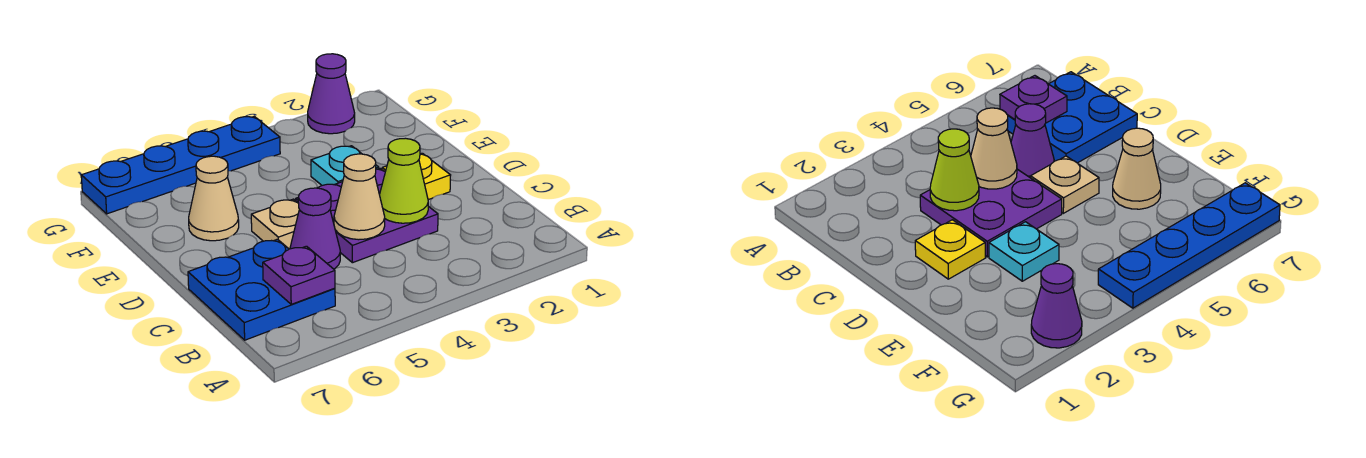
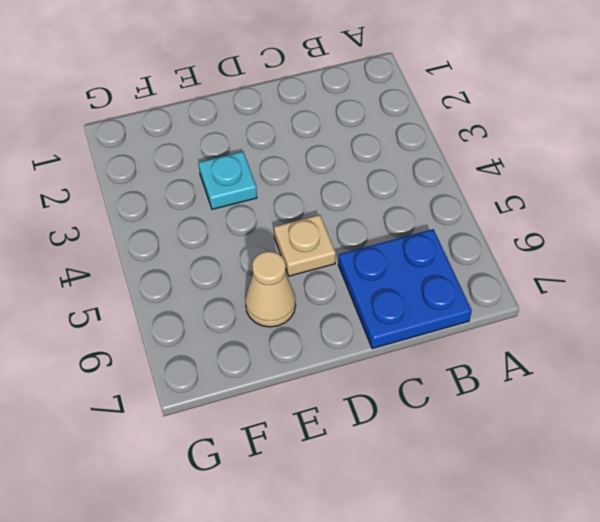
none -> purple plate C3:D4 level 1
none -> purple cone C5 level 1
none -> yellow plate D2 level 1

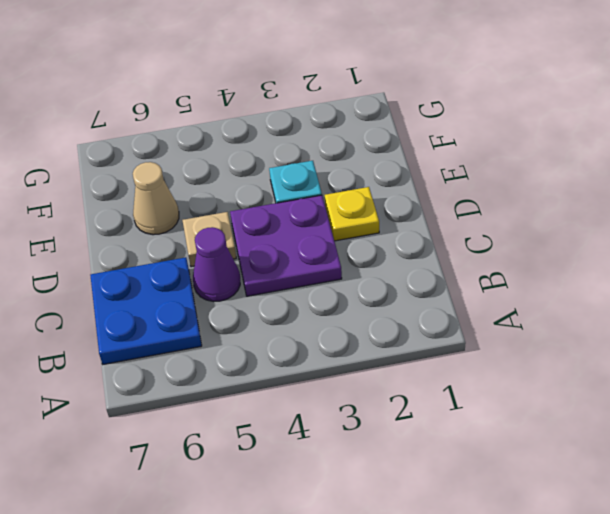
none -> purple cone G2 level 1
none -> blue plate G4:G7 level 1
none -> purple plate B6 level 2

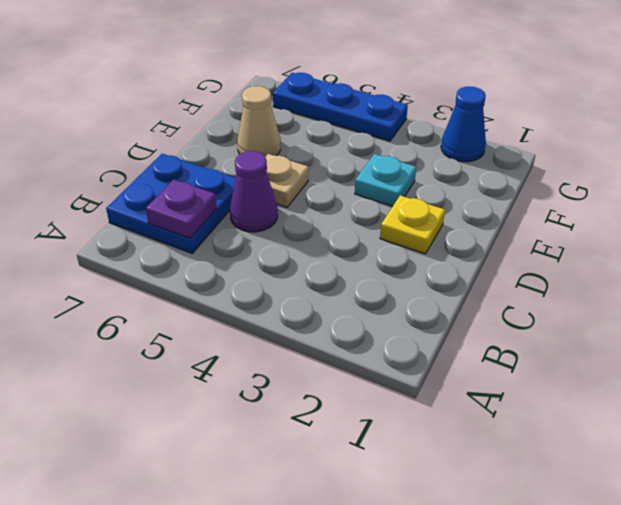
blue cone G2 level 1 -> purple cone G2 level 1
blue plate G4:G6 level 1 -> blue plate G4:G7 level 1
none -> purple plate C3:D4 level 1
none -> lime cone C3 level 2
none -> tan cone C4 level 2

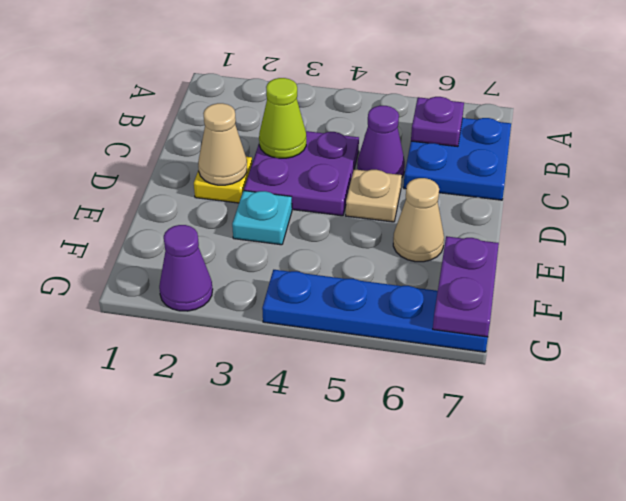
tan cone D2 level 2 -> tan cone C4 level 2
purple plate F7:G7 level 2 -> none

